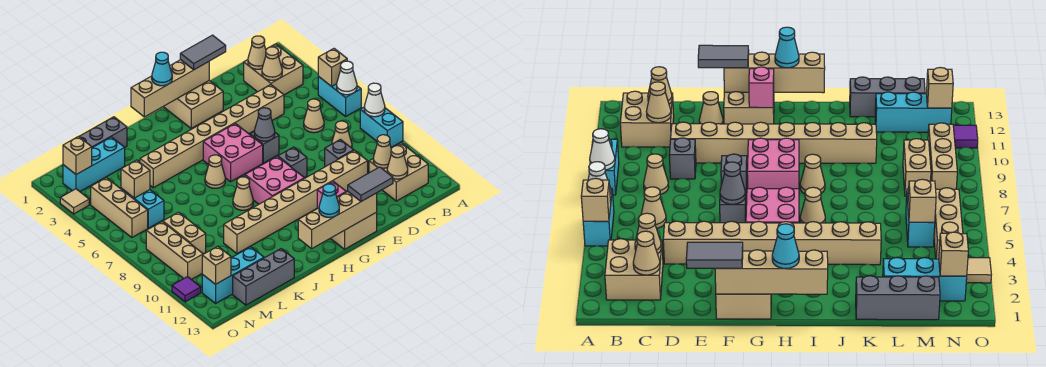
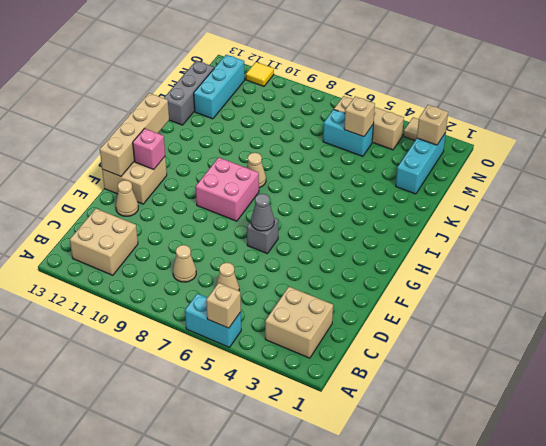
yellow tile O11 level 1 -> purple tile O11 level 1
none -> cyan brick A8:A9 level 1
none -> tan brick D4:K4 level 1
none -> grey brick D9 level 1
none -> tan brick D10:K10 level 1

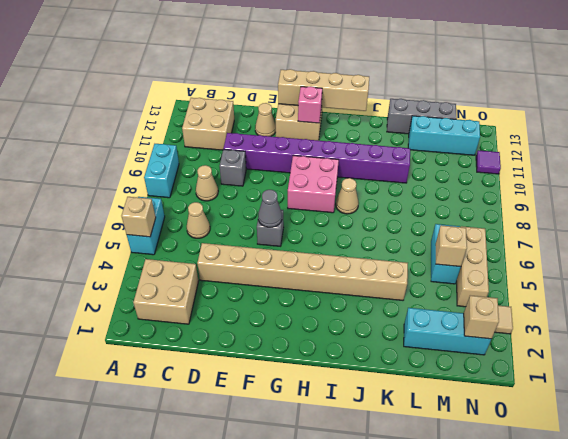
purple brick D10:K10 level 1 -> tan brick D10:K10 level 1
none -> tan brick F1:G2 level 1
none -> grey brick F8 level 1
none -> pink brick G5:H6 level 1
none -> tan cone I6 level 1

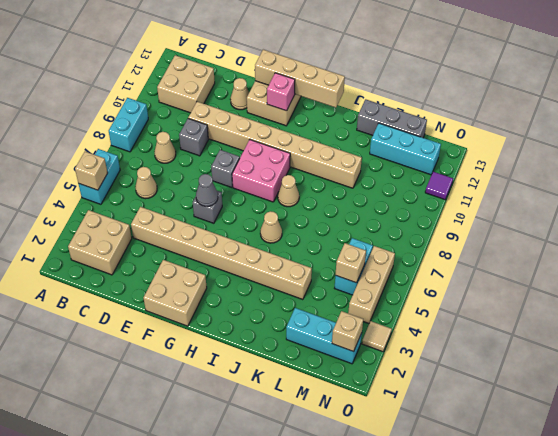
none -> pink brick G5:H6 level 1
none -> grey brick K1:M1 level 1
none -> tan brick M8:M9 level 1
none -> tan brick N8:N10 level 1

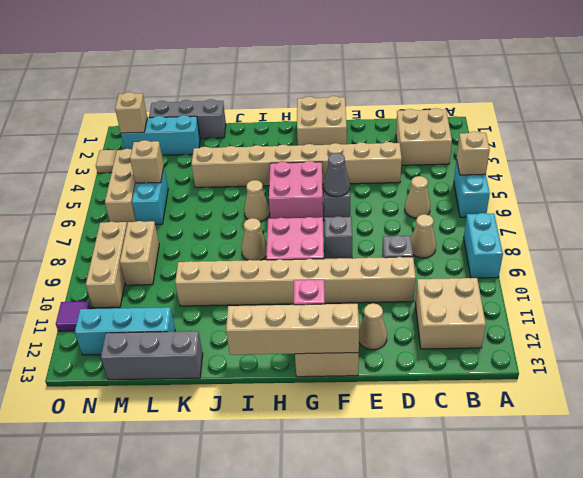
none -> white cone A6 level 2
none -> white cone A8 level 2
none -> tan cone C2 level 2
none -> tan cone C3 level 2

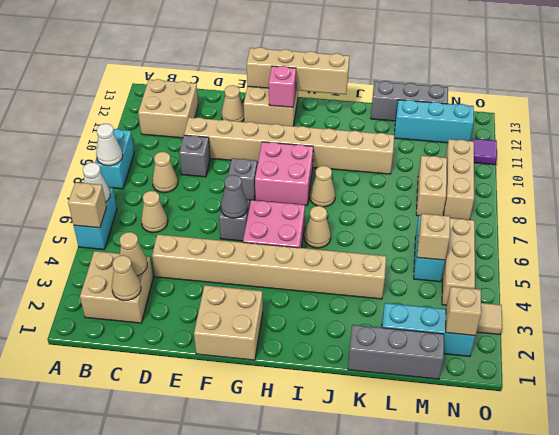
none -> tan cone C11 level 2
none -> tan cone C12 level 2
none -> tan brick F1:I1 level 2
none -> tan brick N12 level 2

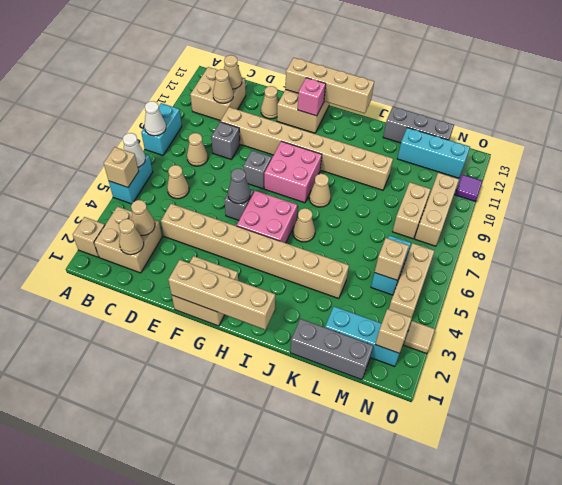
tan brick A2 level 1 -> tan brick N12 level 2
none -> grey tile E1:F1 level 3
none -> grey tile E13:F13 level 3
none -> cyan cone H1 level 3
none -> cyan cone H13 level 3

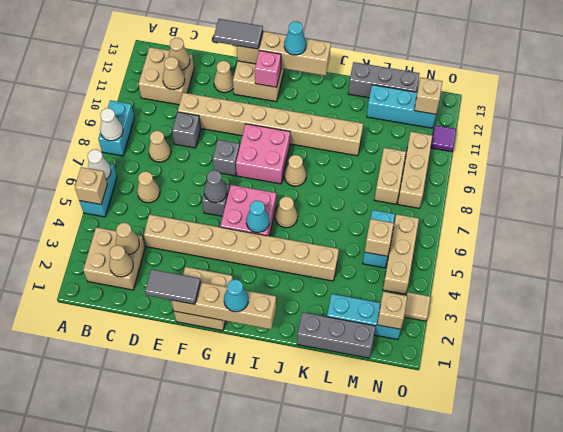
cyan cone H5 level 2 -> none

